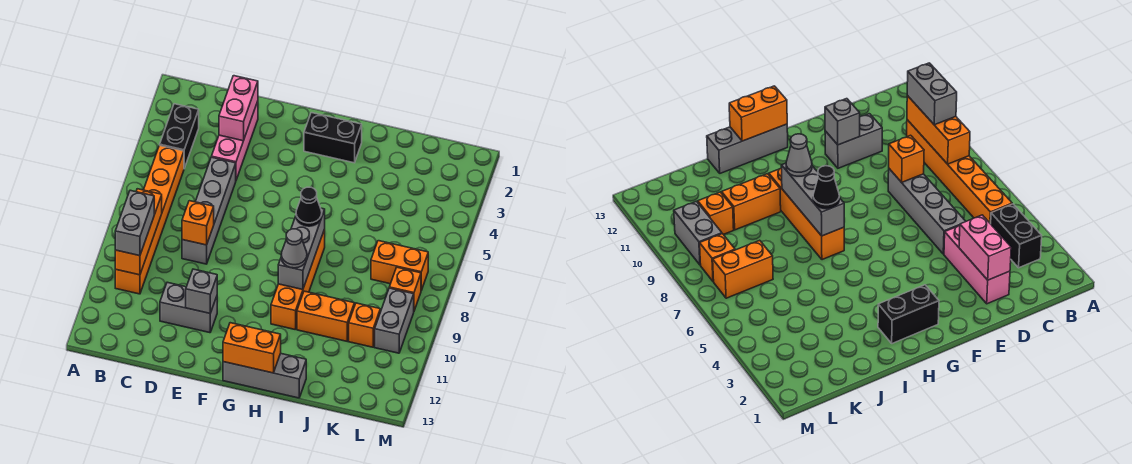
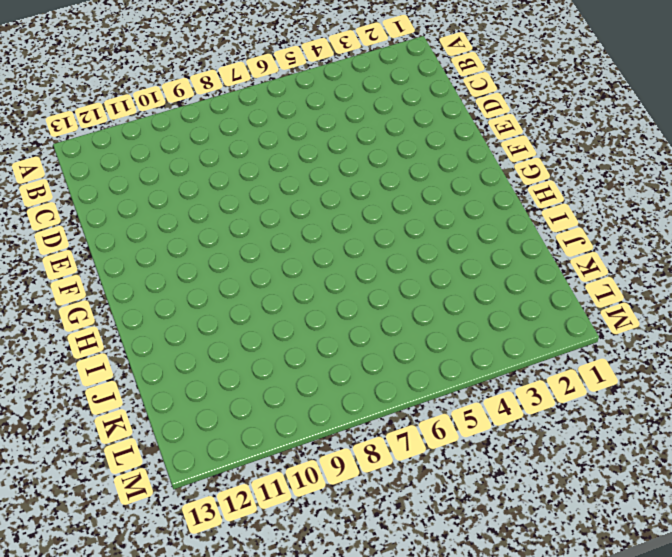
none -> black brick B3:B4 level 1
none -> orange brick B5:B10 level 1
none -> pink brick D2:D4 level 1

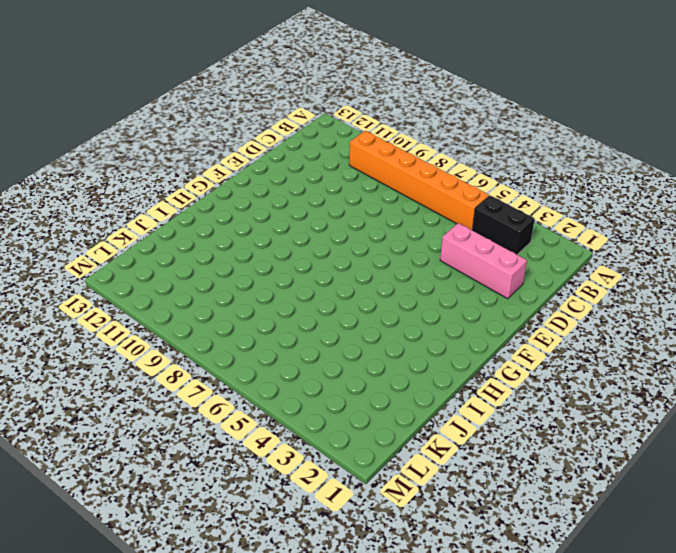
none -> grey brick D5:D8 level 1
none -> grey brick D11:E11 level 1
none -> black brick G2:H2 level 1

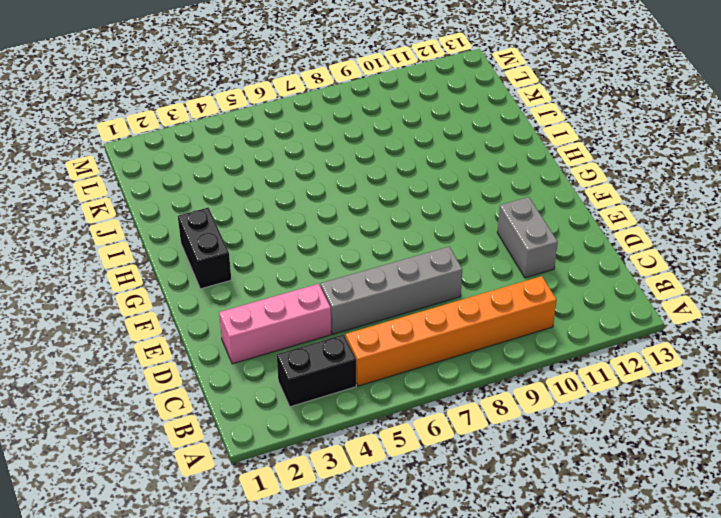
none -> grey brick G13:I13 level 1
none -> orange brick H7:H10 level 1
none -> orange brick I10:J10 level 1

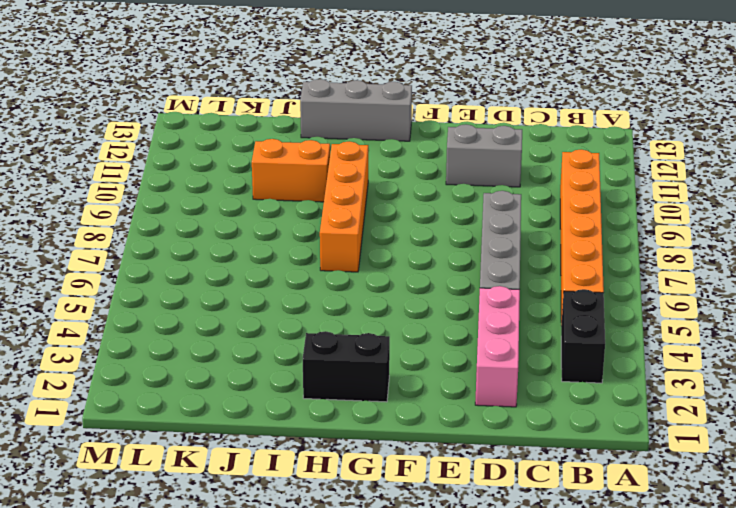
none -> orange brick K7:L7 level 1
none -> orange brick K10 level 1
none -> orange brick L8 level 1

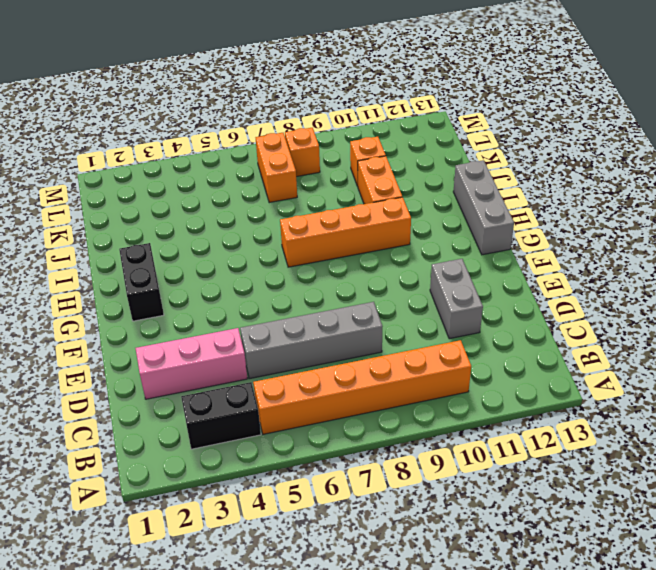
none -> grey brick L9:L10 level 1
none -> orange brick B8:B10 level 2
none -> pink brick D2:D3 level 2

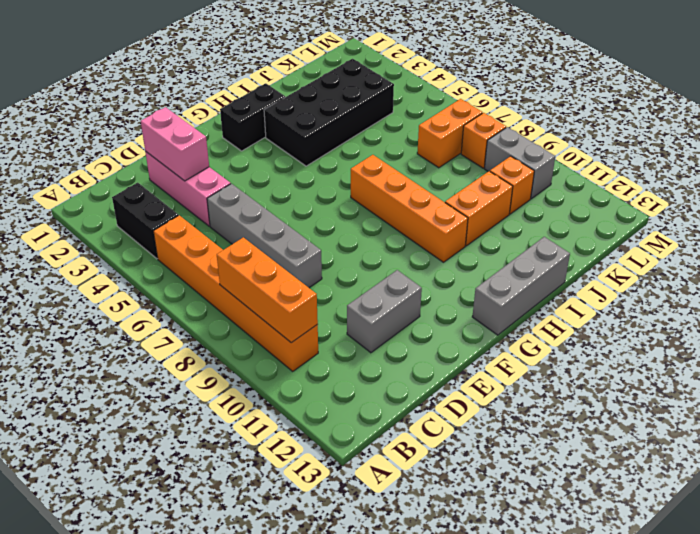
black brick H3:K4 level 1 -> none
none -> orange brick D8 level 2
none -> grey brick E11 level 2
none -> orange brick G13:H13 level 2

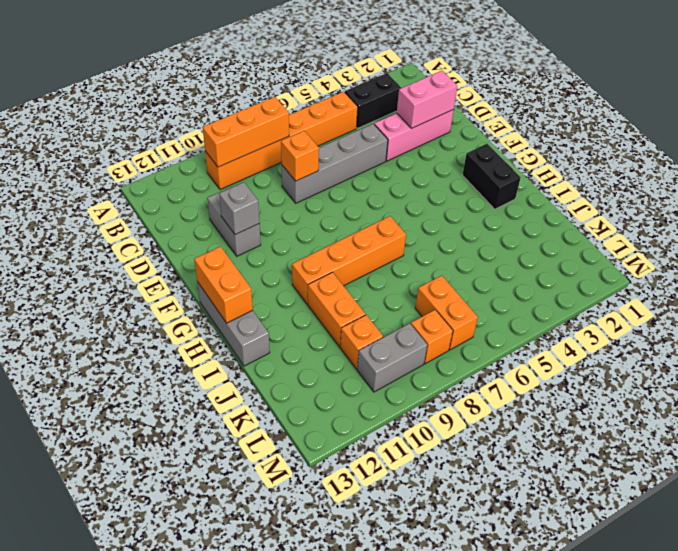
none -> grey brick H7:H9 level 2
none -> grey brick B9:B10 level 3
none -> black cone H7 level 3

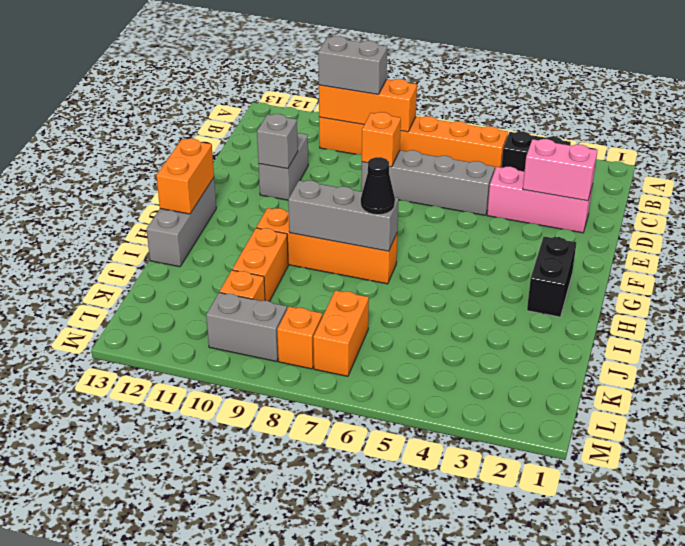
none -> grey cone H9 level 3

